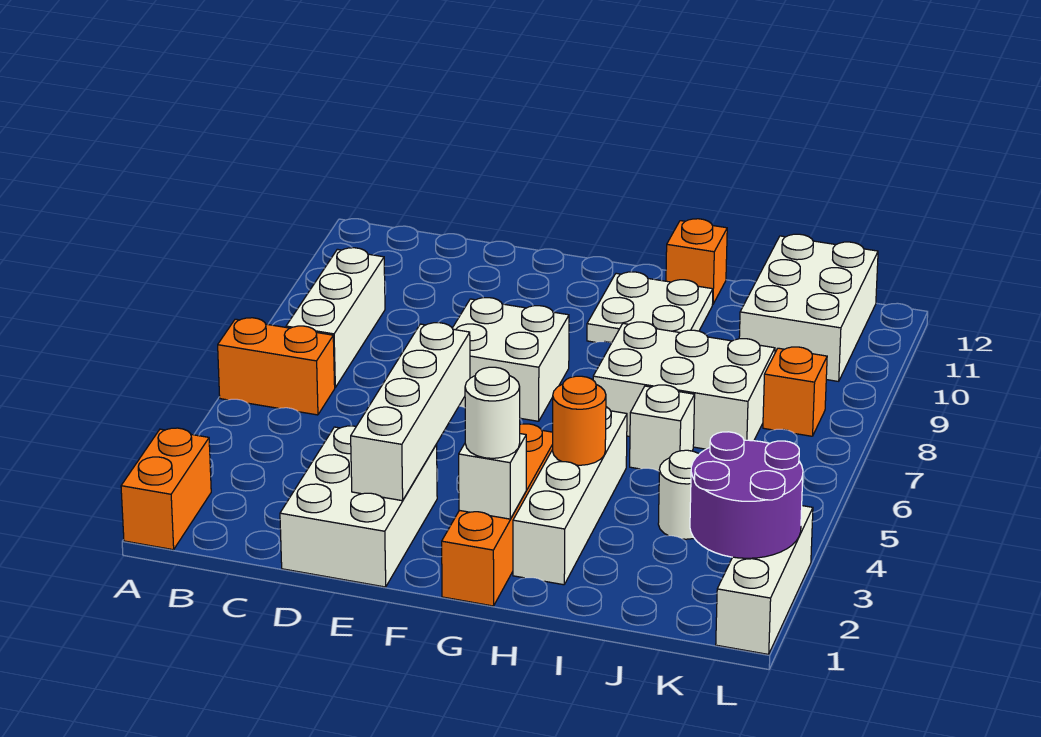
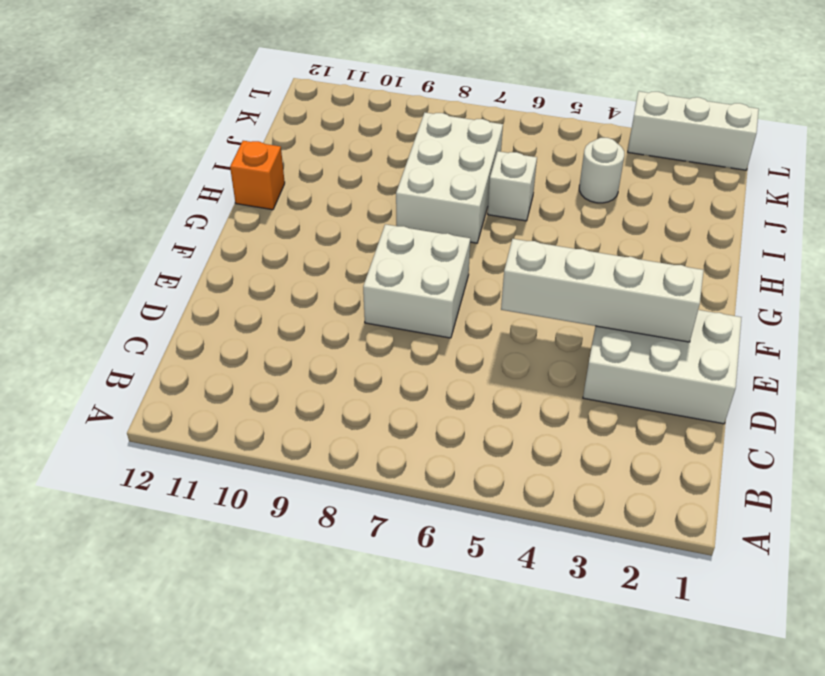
none -> orange brick A1:A2 level 1
none -> orange brick A6:B6 level 1
none -> white brick B7:B9 level 1

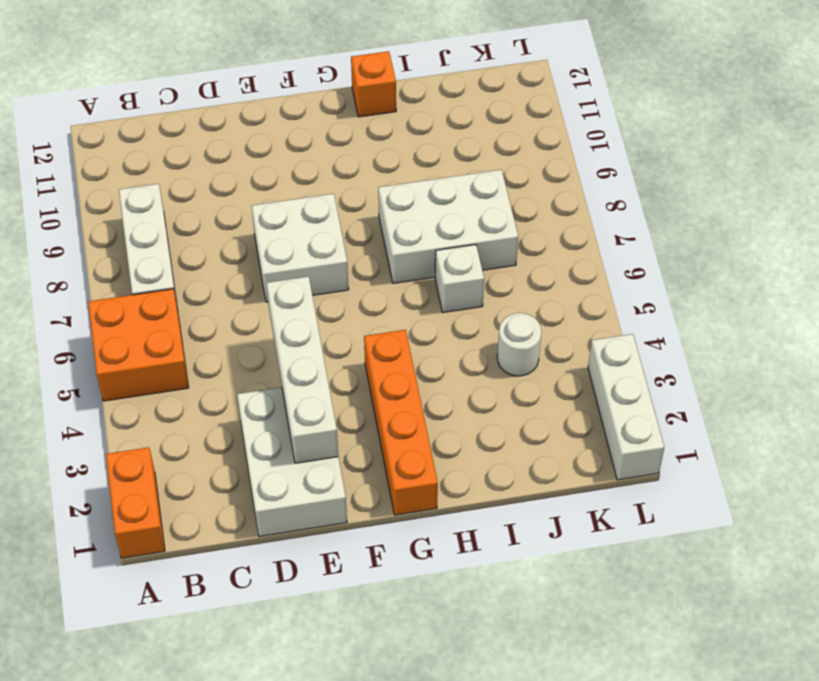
orange brick A5:B6 level 1 -> orange brick A6:B6 level 1
none -> white plate G10:H11 level 1
none -> white brick H2:H5 level 1
none -> white brick J10:K12 level 1

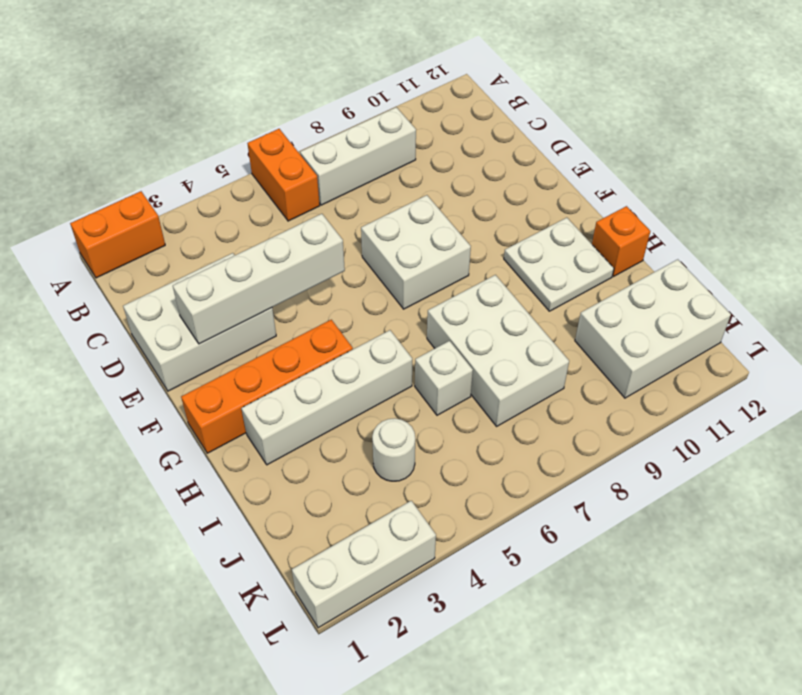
none -> orange brick K8 level 1
none -> white brick G2 level 2
none -> orange round brick H4 level 2

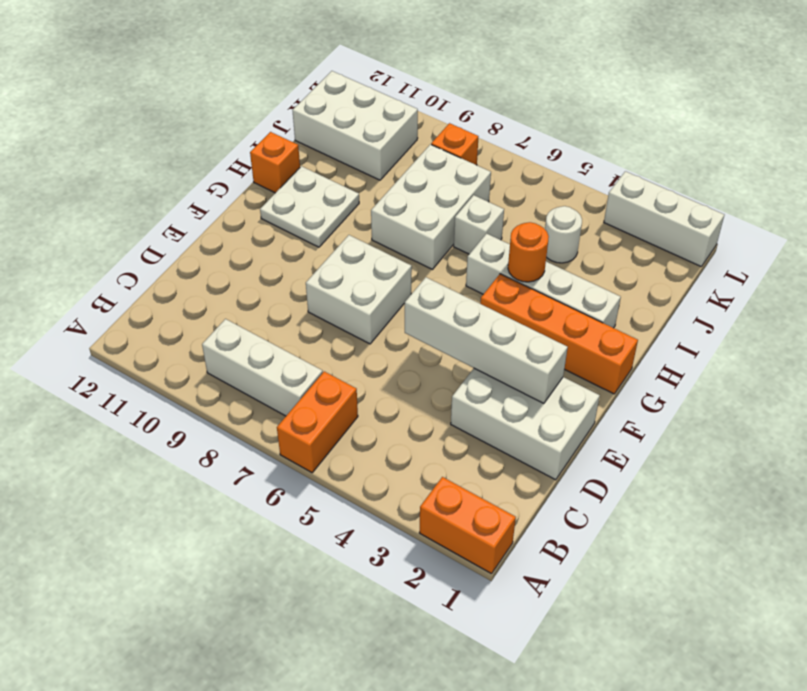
none -> white brick G2 level 2
none -> purple round brick K2:L3 level 2
none -> white round brick G2 level 3

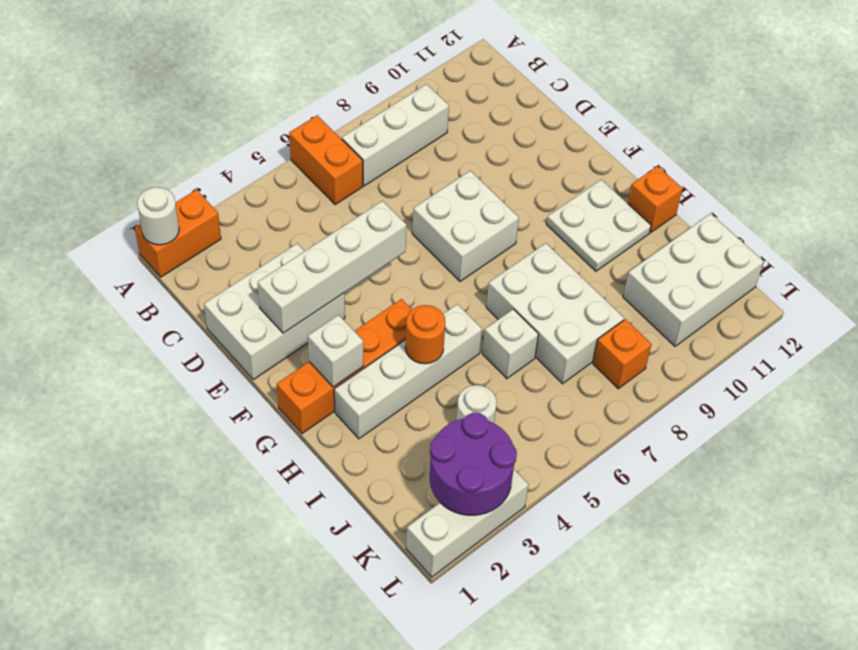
white round brick A1 level 2 -> white round brick G2 level 3

